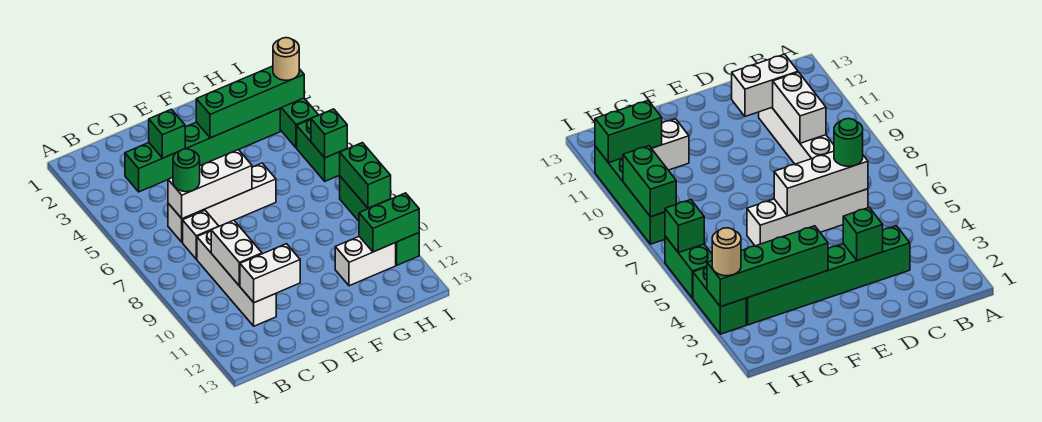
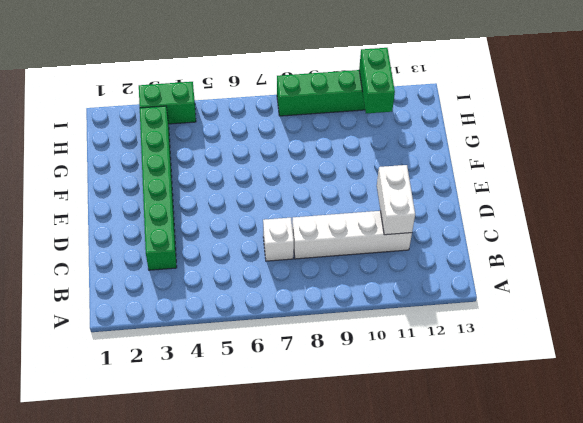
none -> white brick C6:F6 level 1
none -> white brick G11:H11 level 1
none -> green brick I5:I6 level 1

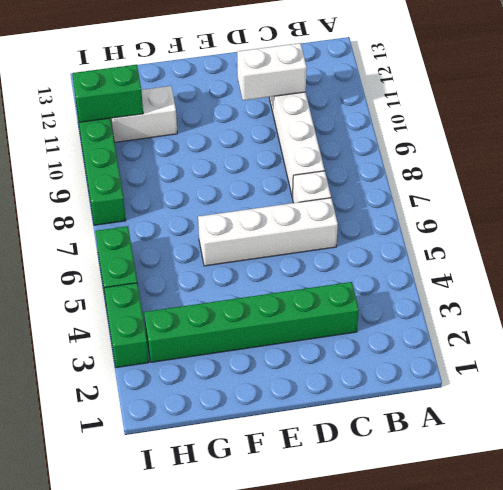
none -> white brick C6:E6 level 2
none -> white brick C9:C10 level 2
none -> green brick D3 level 2

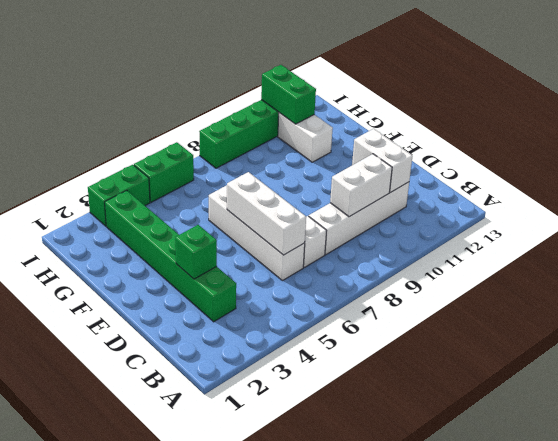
none -> green brick F3:I3 level 2
none -> green brick I6 level 2
none -> green brick I8:I9 level 2

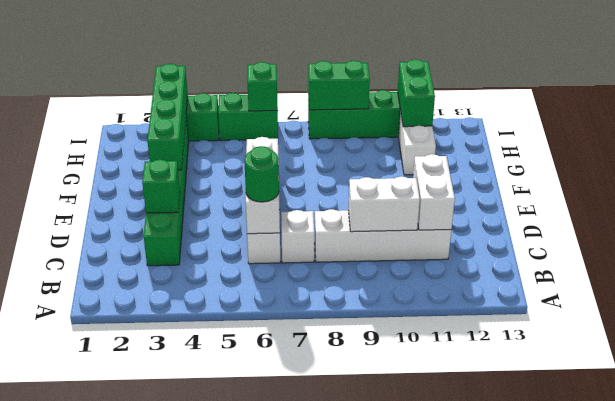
none -> tan round brick I3 level 3

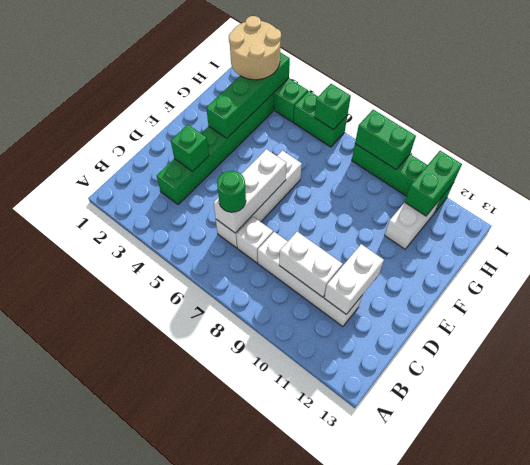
tan round brick H2:I3 level 3 -> tan round brick I3 level 3

